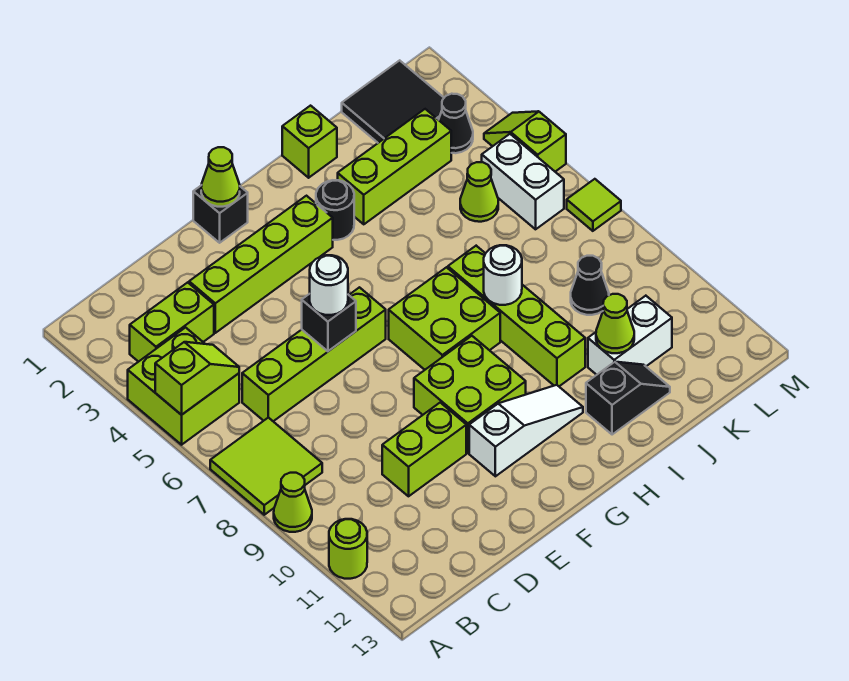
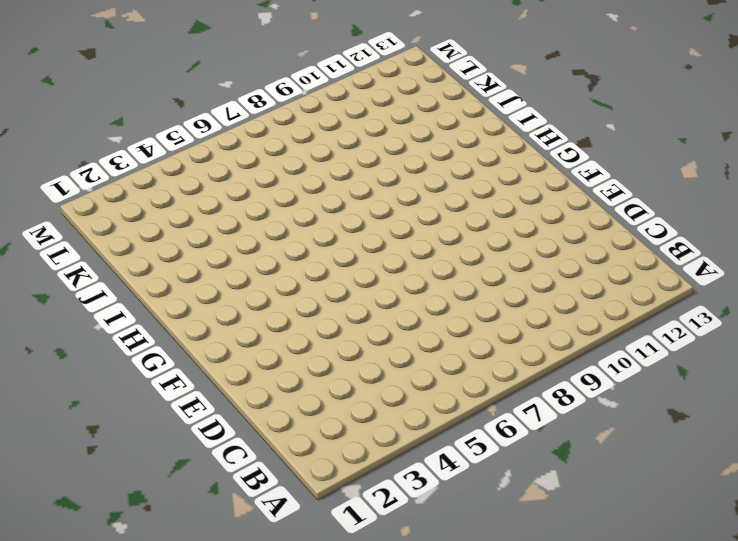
none -> lime brick A4:B5 level 1
none -> lime tile A7:B8 level 1
none -> lime cone A9 level 1
none -> lime round brick A11 level 1

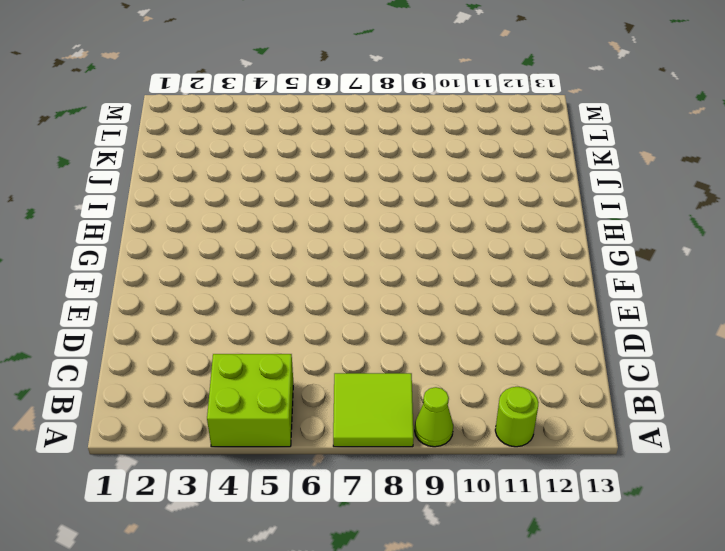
none -> lime brick B3:C3 level 1
none -> lime brick C6:F6 level 1
none -> lime brick D3:G3 level 1
none -> lime brick D10:E10 level 1

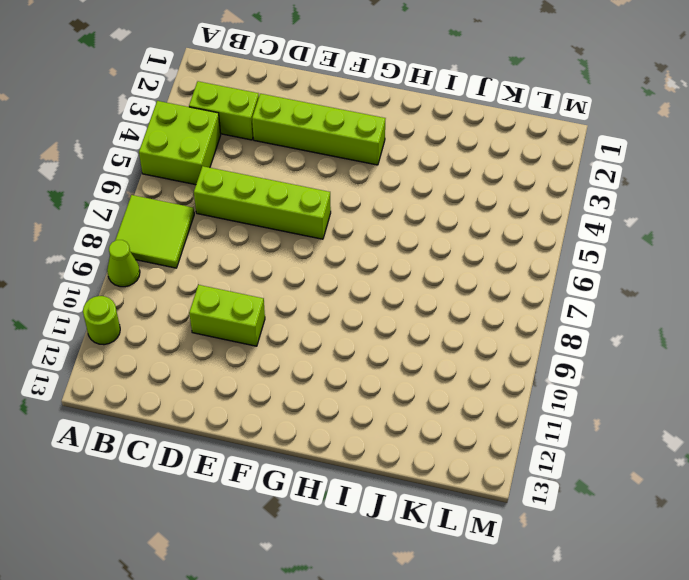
none -> black brick F1 level 1
none -> lime brick F9:G10 level 1
none -> white slope F11:H11 level 1 top F
none -> lime brick G7:H8 level 1

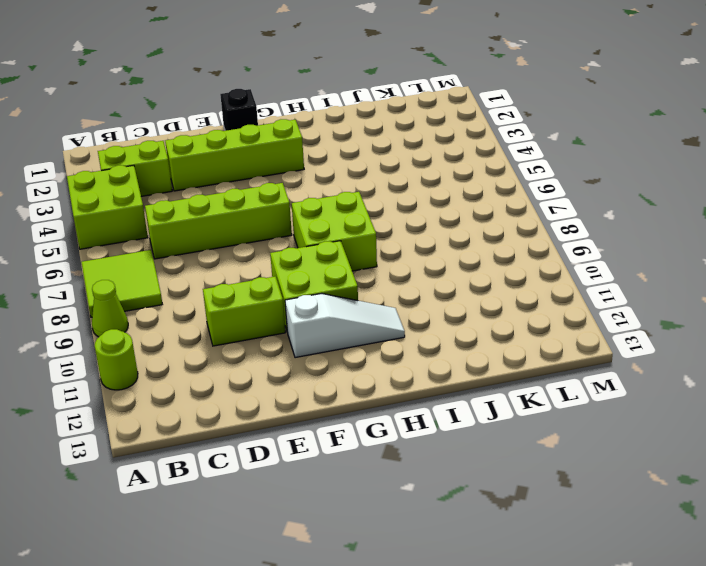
none -> black round brick H3 level 1
none -> lime brick I1 level 1
none -> lime brick I3:K3 level 1
none -> lime brick I7:I10 level 1

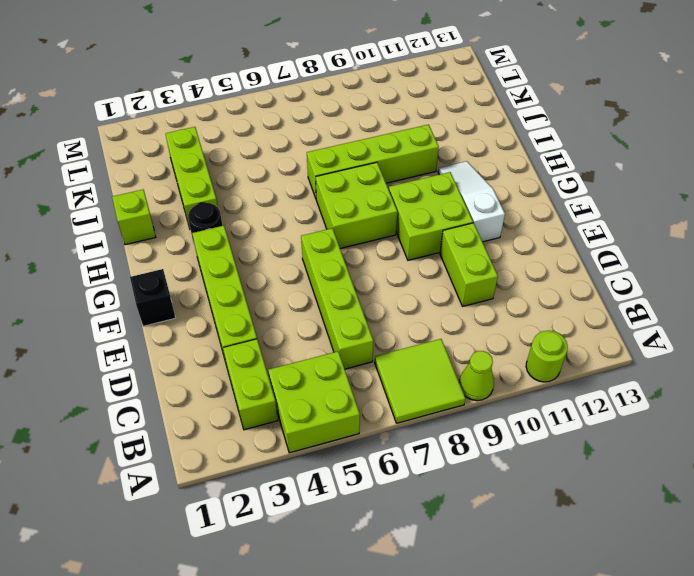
none -> black slope I12:J12 level 1 top I
none -> white brick J11:K11 level 1
none -> black tile K1:L2 level 1
none -> lime cone K5 level 1

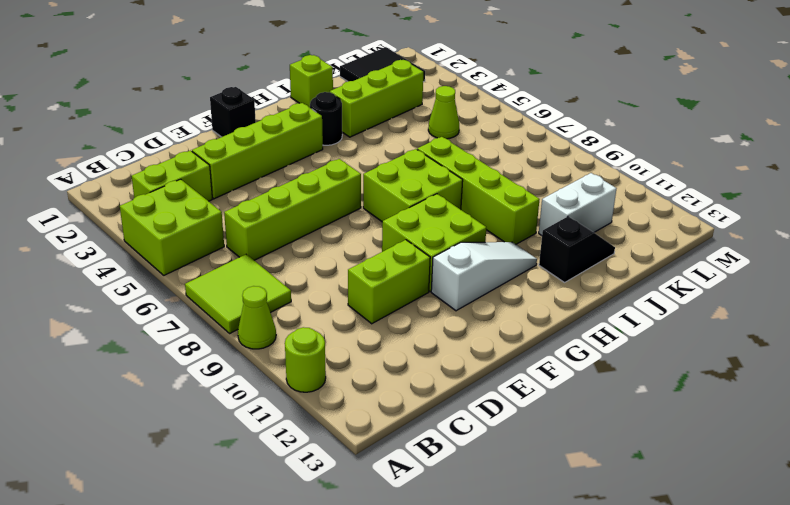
none -> black cone K9 level 1
none -> black cone L3 level 1
none -> white brick L5:L6 level 1
none -> lime slope M4:M5 level 1 top 5

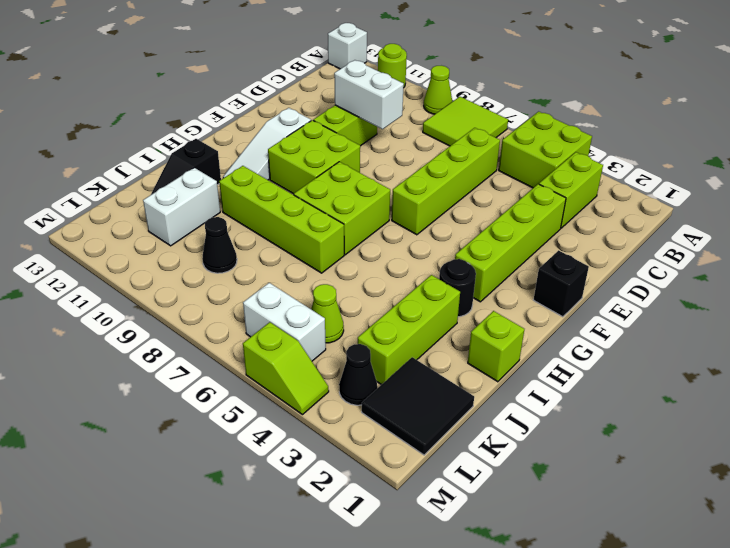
white brick A13 level 1 -> none
white brick D9:D10 level 2 -> none
none -> lime tile M7 level 1
none -> lime slope A5:B5 level 2 top A
none -> black brick E6 level 2
none -> lime cone F1 level 2

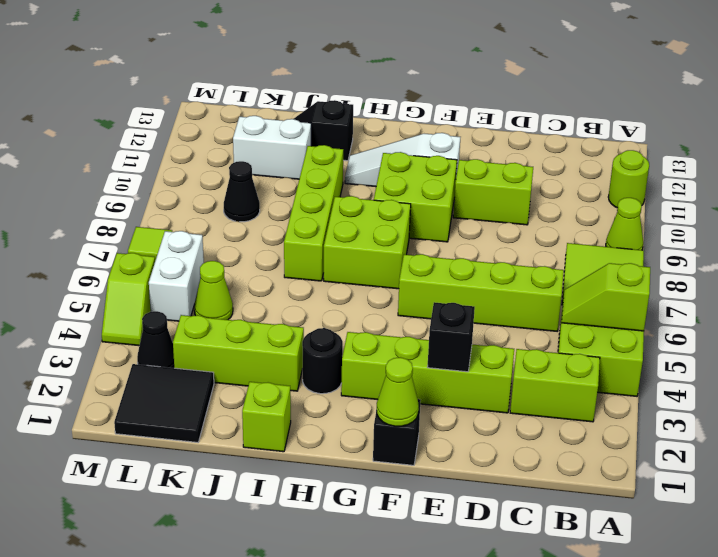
black brick E3 level 2 -> black brick E6 level 2
none -> white round brick I8 level 2
none -> lime cone J11 level 2
none -> white round brick E6 level 3

